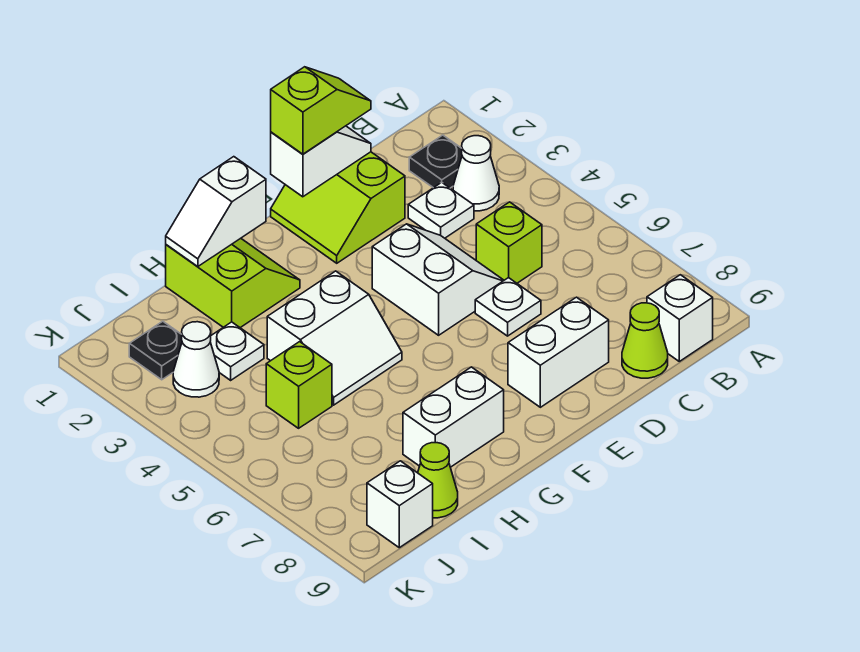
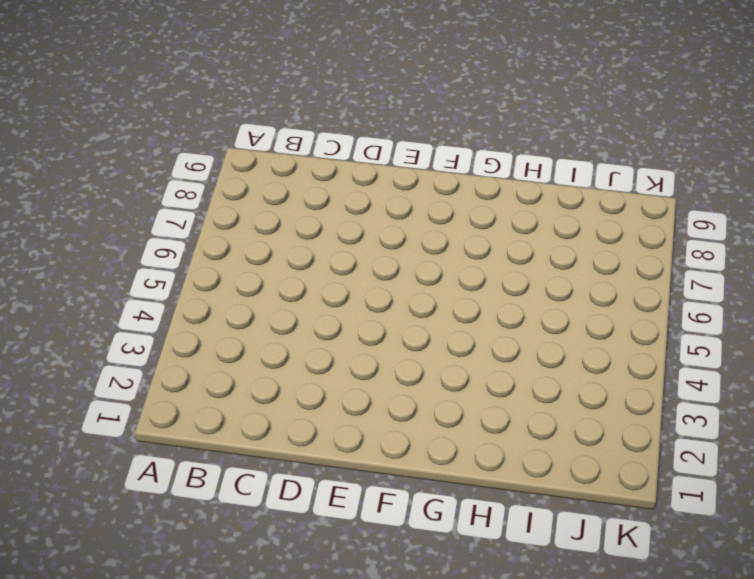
none -> black plate B2 level 1
none -> white cone B3 level 1
none -> white brick B9 level 1

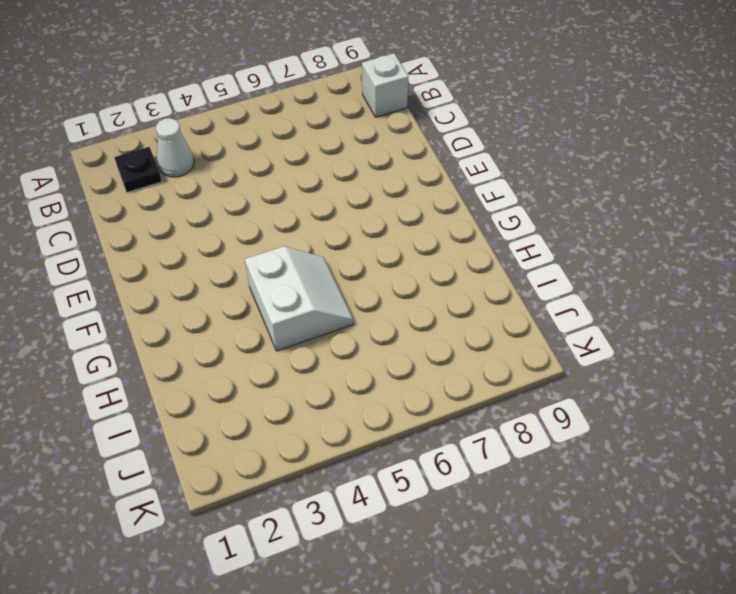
none -> white plate C3 level 1
none -> lime brick C5 level 1
none -> lime cone C9 level 1

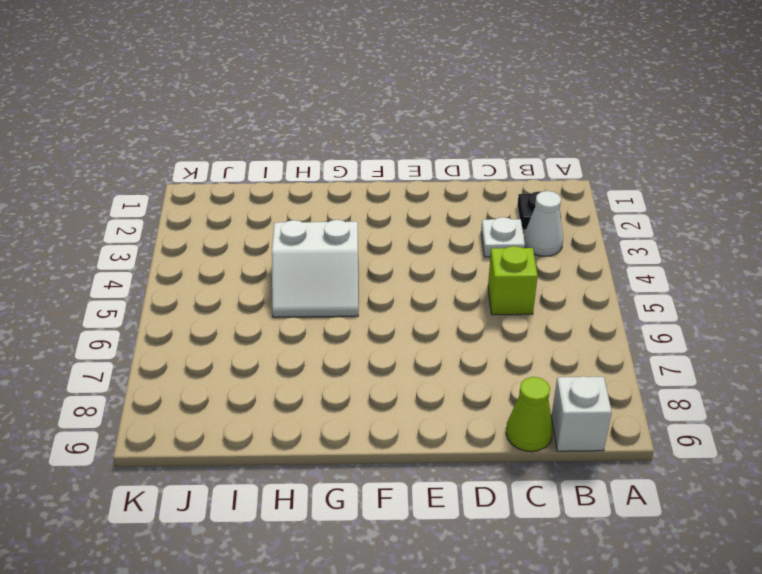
none -> lime slope D1:E2 level 1 top D
none -> white slope D4:E5 level 1 top E
none -> white plate D6 level 1

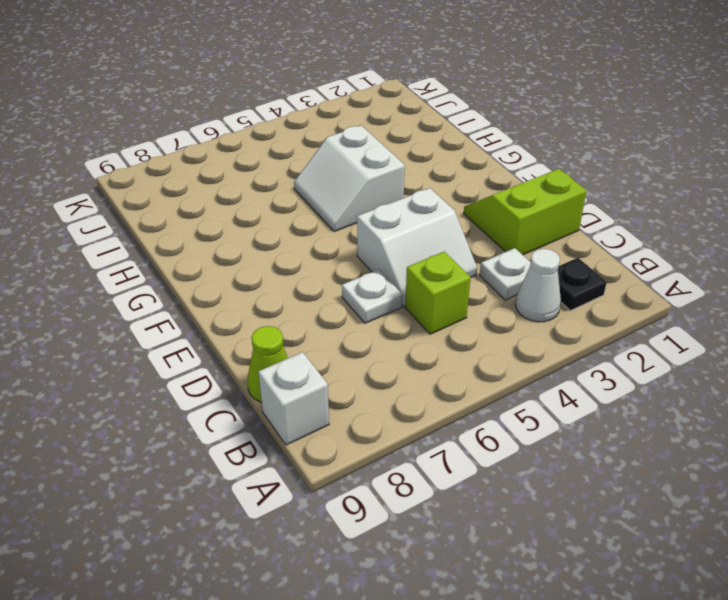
none -> white brick D8:E8 level 1
none -> lime slope G1:H2 level 1 top H
none -> white brick G8:H8 level 1

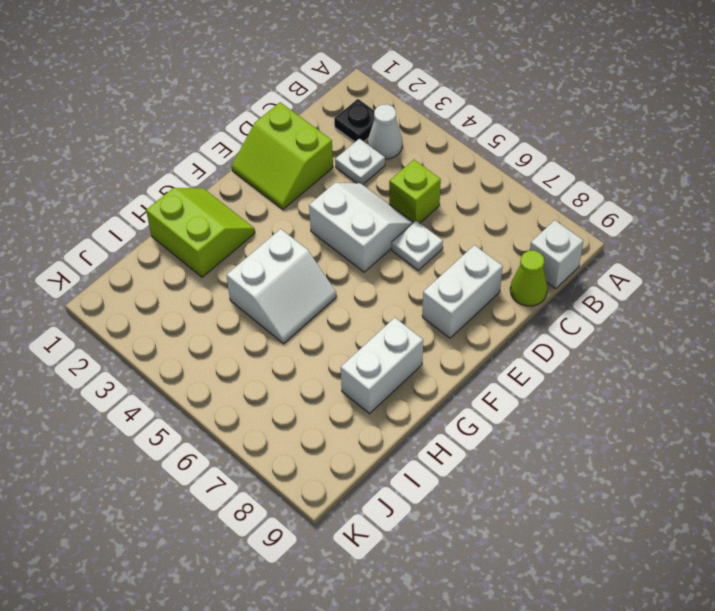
none -> white plate I3 level 1
none -> lime brick I5 level 1
none -> lime cone I9 level 1

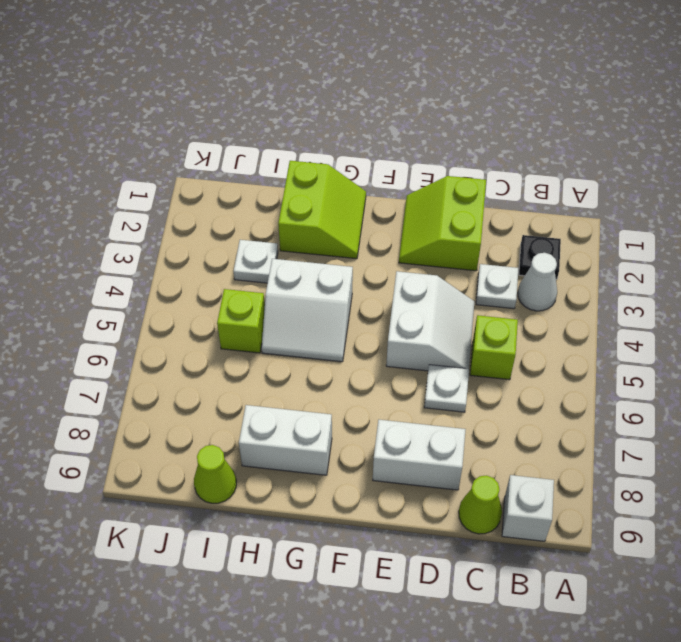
none -> black plate J2 level 1
none -> white cone J3 level 1
none -> white brick J9 level 1

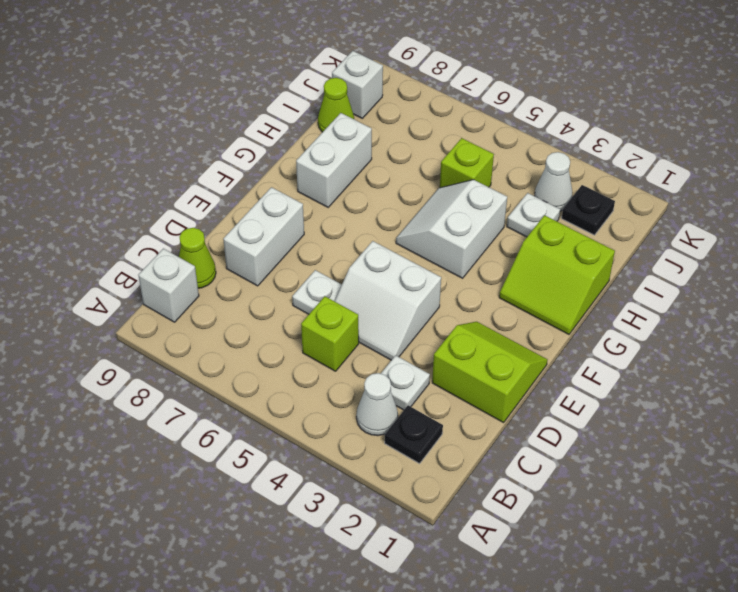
none -> white slope D1:E1 level 2 top E
none -> white slope G1:H1 level 2 top G
none -> lime slope D1:E1 level 3 top E

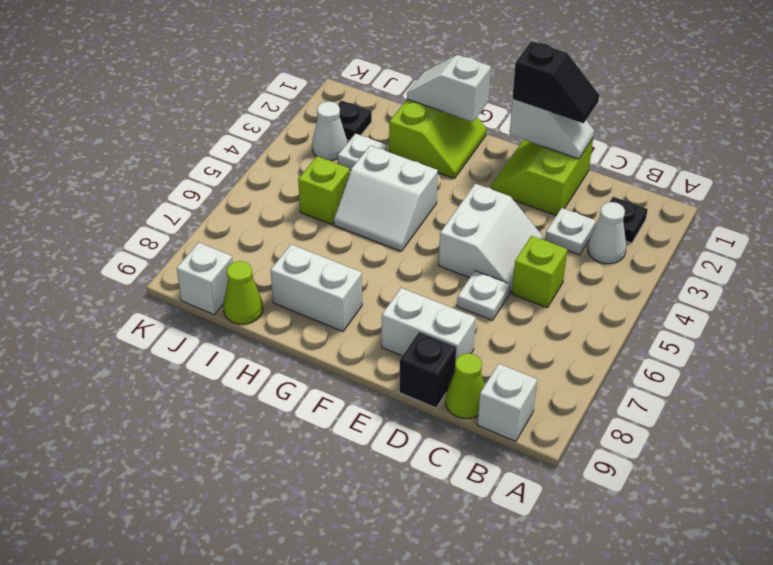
black slope D1:E1 level 3 top E -> lime slope D1:E1 level 3 top E
black brick D9 level 1 -> none

